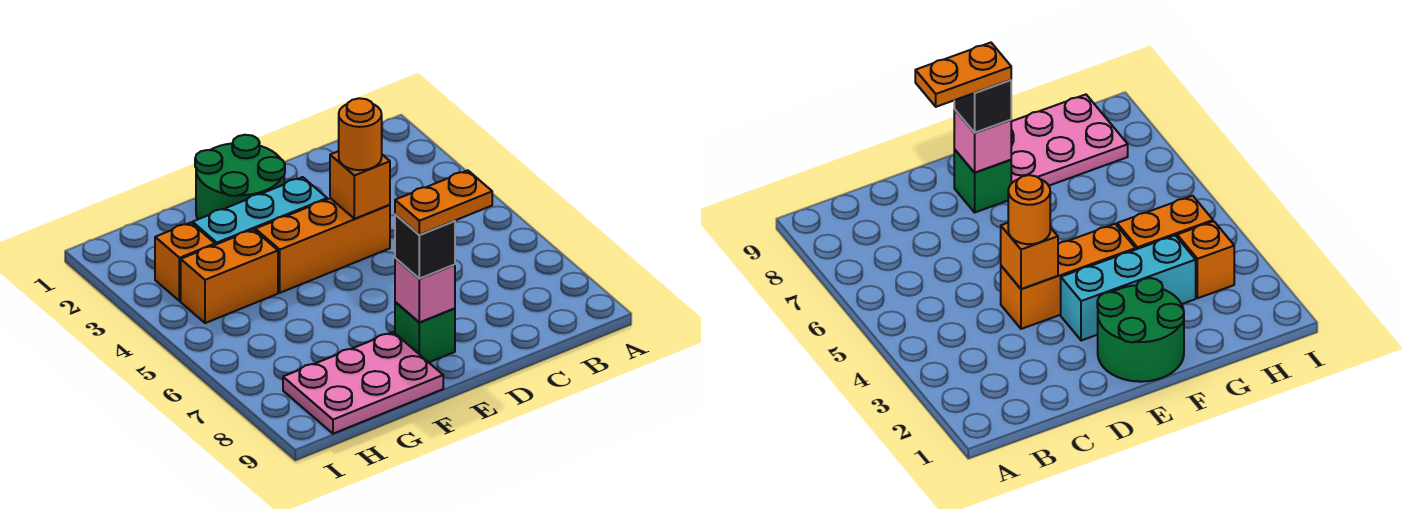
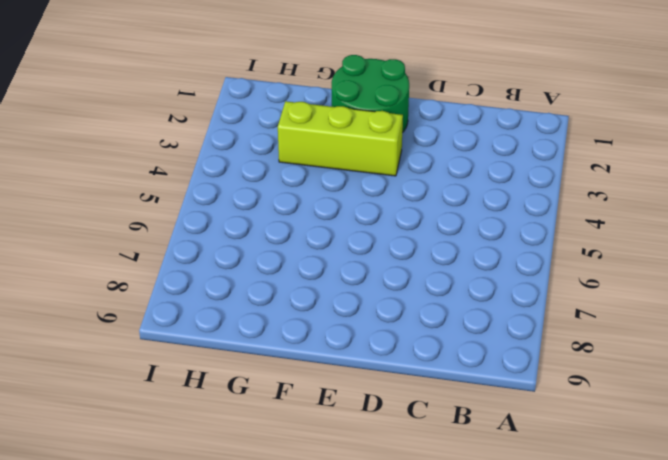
lime brick E3:G3 level 1 -> cyan brick E3:G3 level 1
none -> orange brick D4:F4 level 1
none -> green brick E8 level 1
none -> pink plate F8:H9 level 1

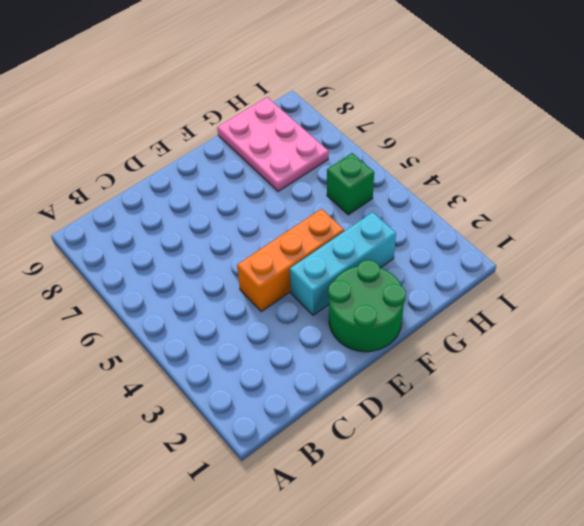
pink plate G7:H9 level 1 -> pink plate F8:H9 level 1
green brick H5 level 1 -> green brick E8 level 1
none -> orange brick G4:H4 level 1
none -> orange brick H3 level 1
none -> orange brick D4 level 2

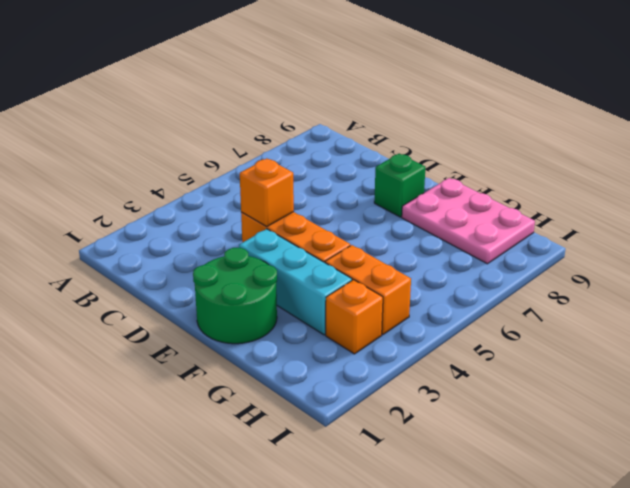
none -> pink brick E8 level 2
none -> orange round brick D4 level 3
none -> black brick E8 level 3

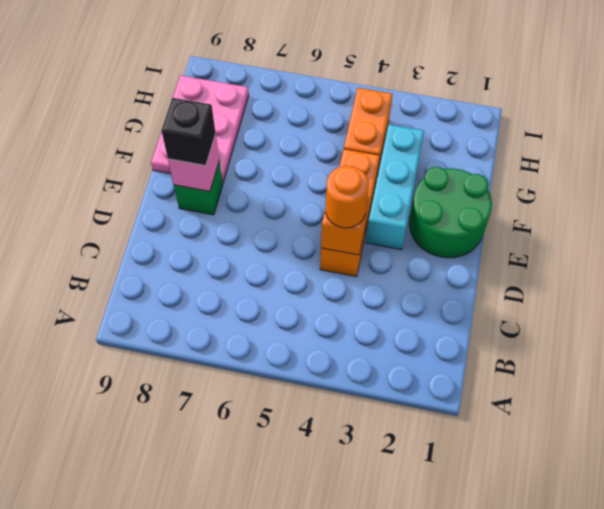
none -> orange brick H3 level 1
none -> orange plate D8:E8 level 4

